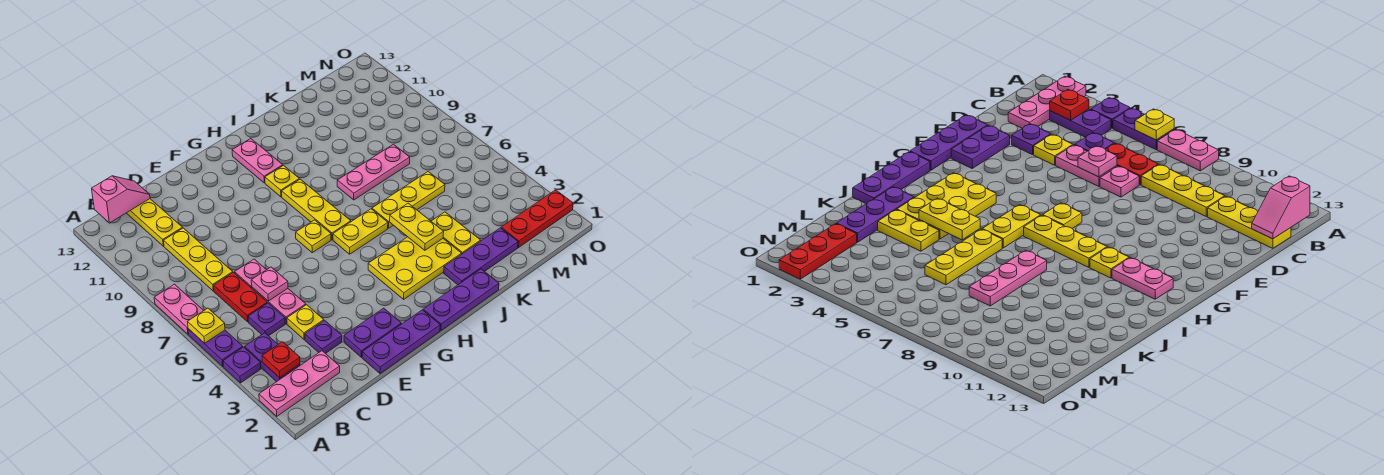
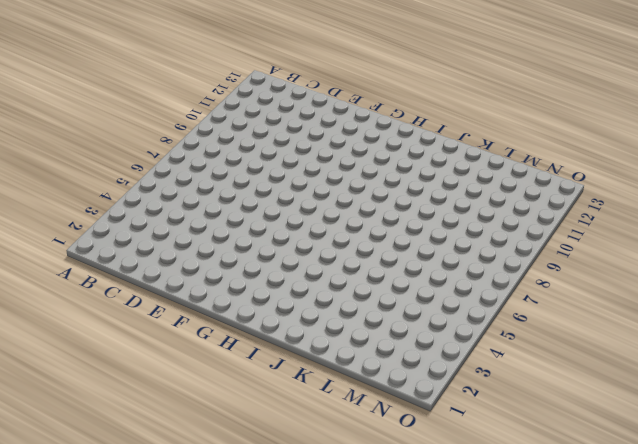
none -> pink plate A2:C2 level 1
none -> purple plate A4 level 1
none -> purple plate A5:A6 level 1
none -> pink plate A7:A8 level 1

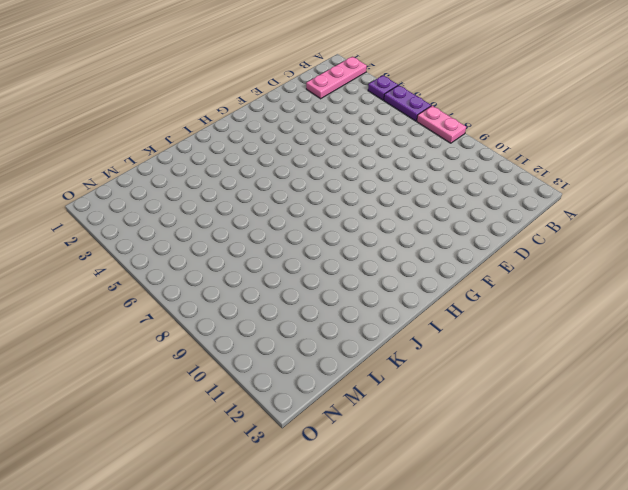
none -> purple plate B3:B4 level 1
none -> purple plate C5 level 1
none -> red plate C6:C7 level 1
none -> yellow plate C8:C10 level 1

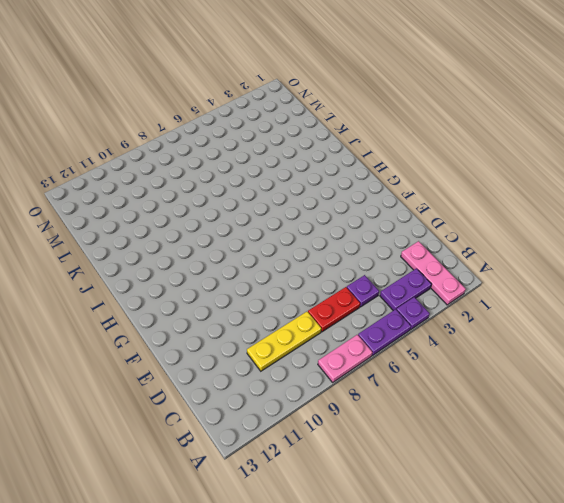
none -> yellow plate C11:C13 level 1
none -> purple plate D3 level 1
none -> yellow plate D4 level 1
none -> pink plate D5:D6 level 1

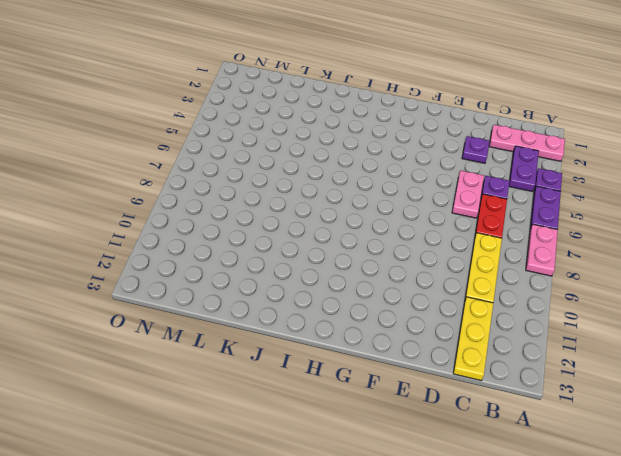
none -> yellow plate D4 level 1
none -> pink plate D7 level 1
none -> purple plate E1:G1 level 1
none -> purple plate E2:F2 level 1

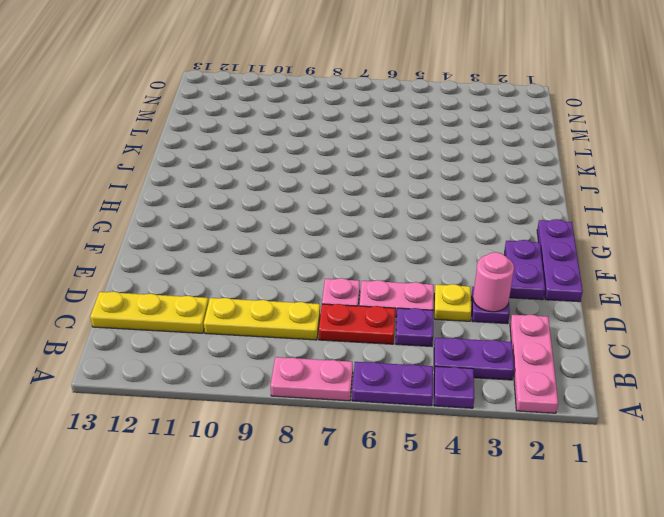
pink round brick D3 level 2 -> none
none -> yellow plate G7 level 1
none -> purple plate H1:J1 level 1
none -> yellow plate H3:J4 level 1
none -> yellow plate H6:I6 level 1

